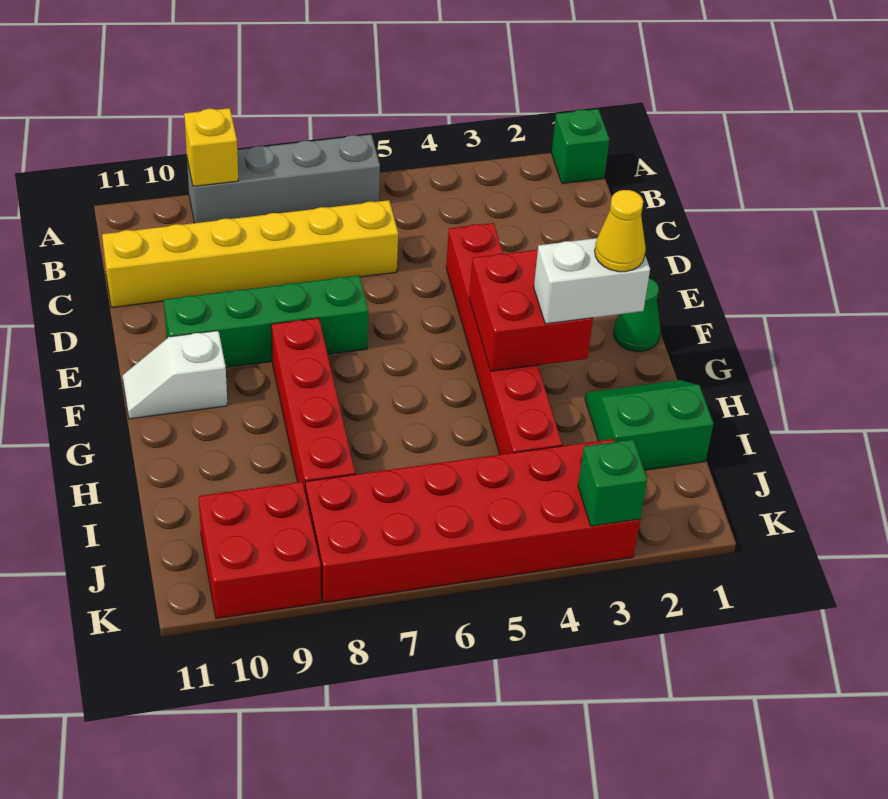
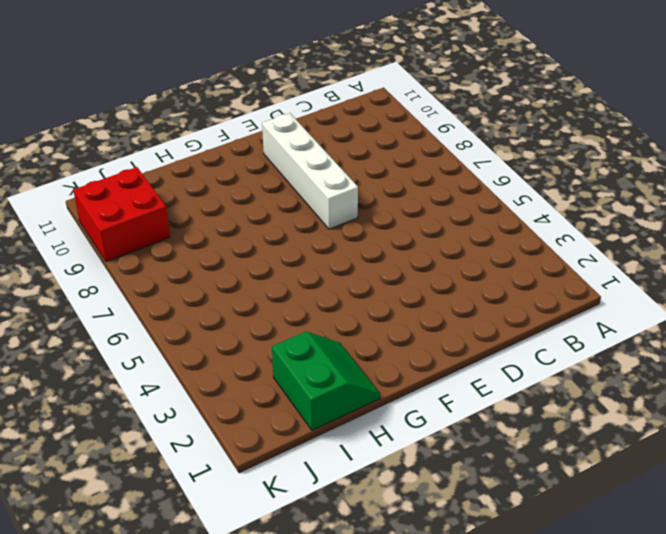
white brick E7:E10 level 1 -> green brick E7:E10 level 1
none -> green brick A1 level 1
none -> grey brick A6:A9 level 1
none -> yellow brick C6:C11 level 1

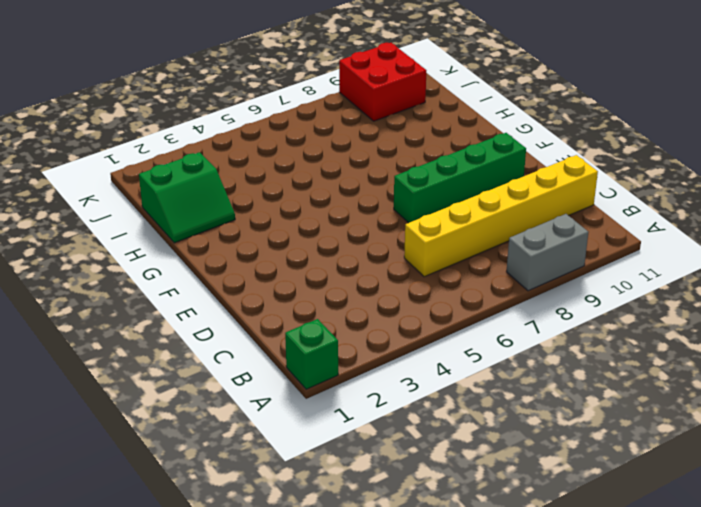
grey brick A8:A9 level 1 -> grey brick A6:A9 level 1
none -> red brick D4:I4 level 1
none -> green cone F1 level 1
none -> red brick F8:I8 level 1

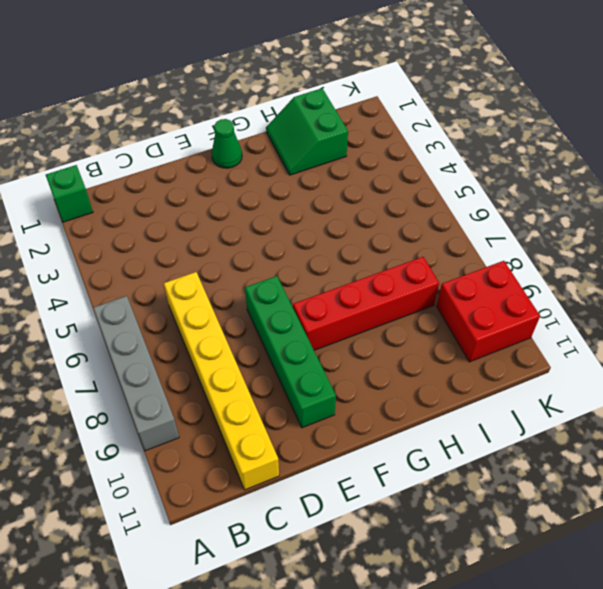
none -> red brick D4:I4 level 1
none -> white slope F10:F11 level 1 top 10
none -> red brick J3:K8 level 1

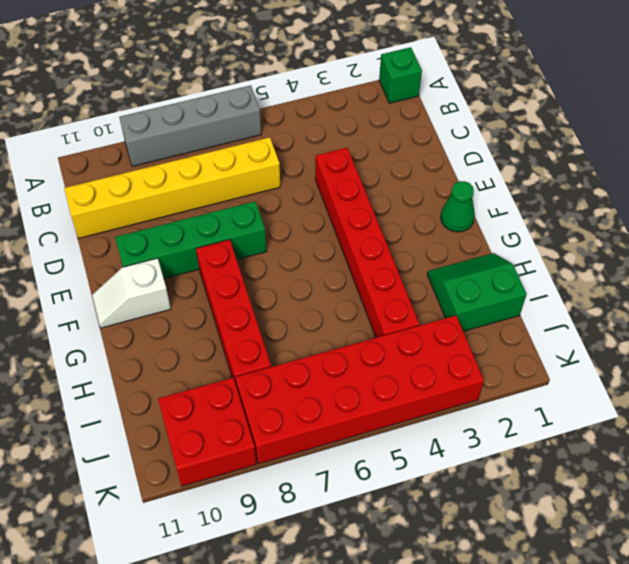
none -> yellow brick A9 level 2
none -> red brick F3:G4 level 2
none -> green brick K3 level 2

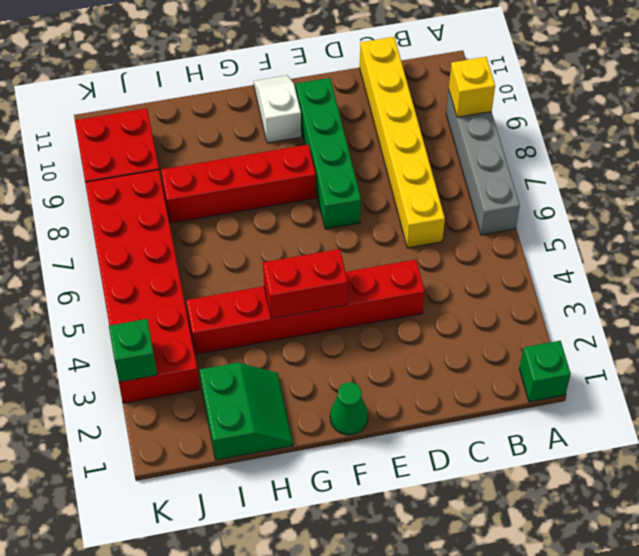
red brick F4:G4 level 2 -> red brick F3:G4 level 2
none -> white brick G2:G3 level 3
none -> yellow cone G2 level 4

